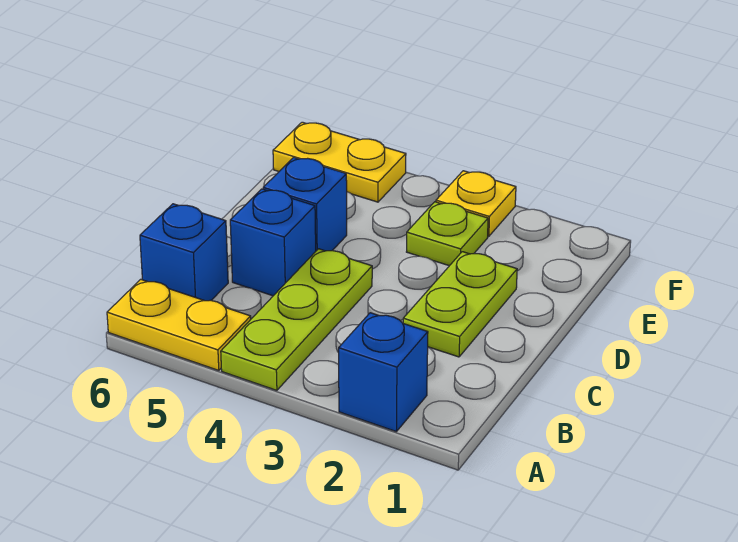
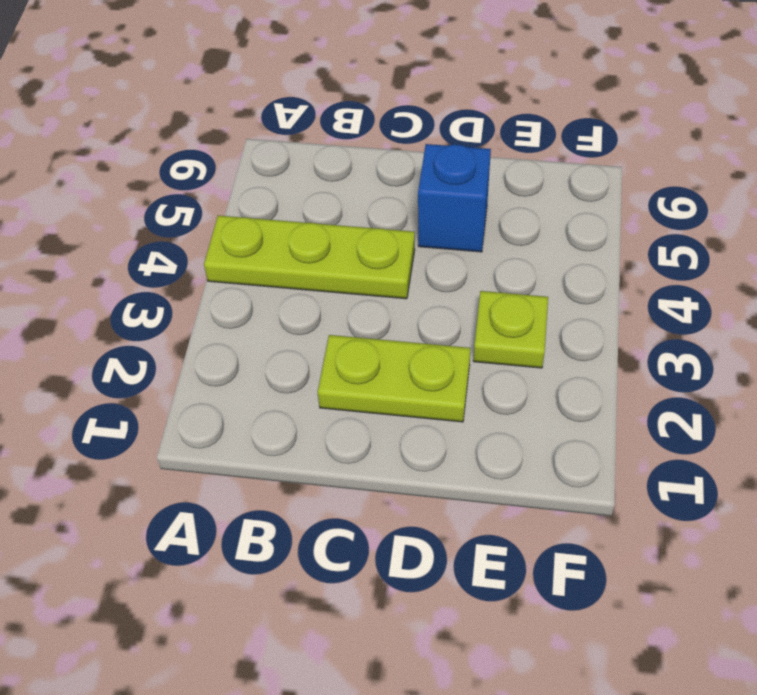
none -> blue brick A2 level 1
none -> yellow plate A5:A6 level 1

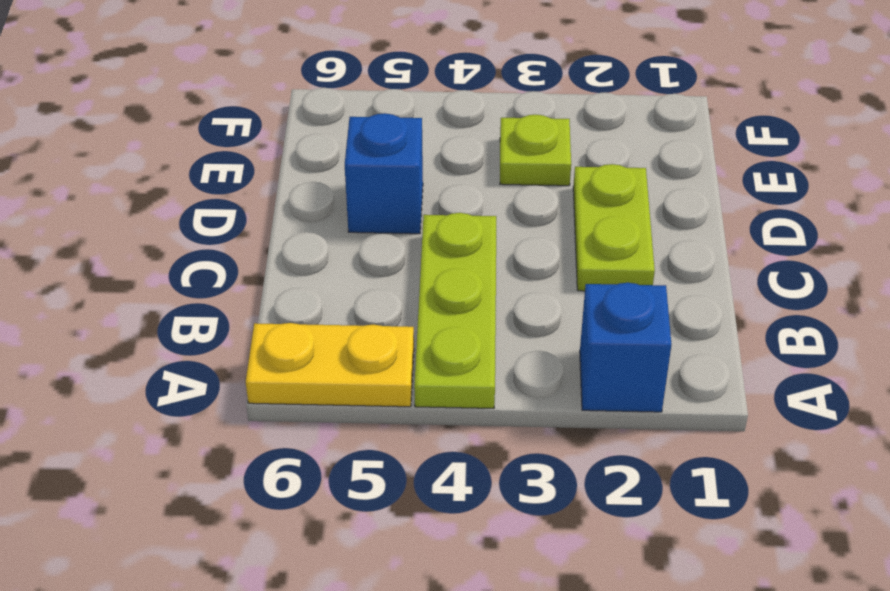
none -> blue brick B6 level 1
none -> blue brick C5 level 1

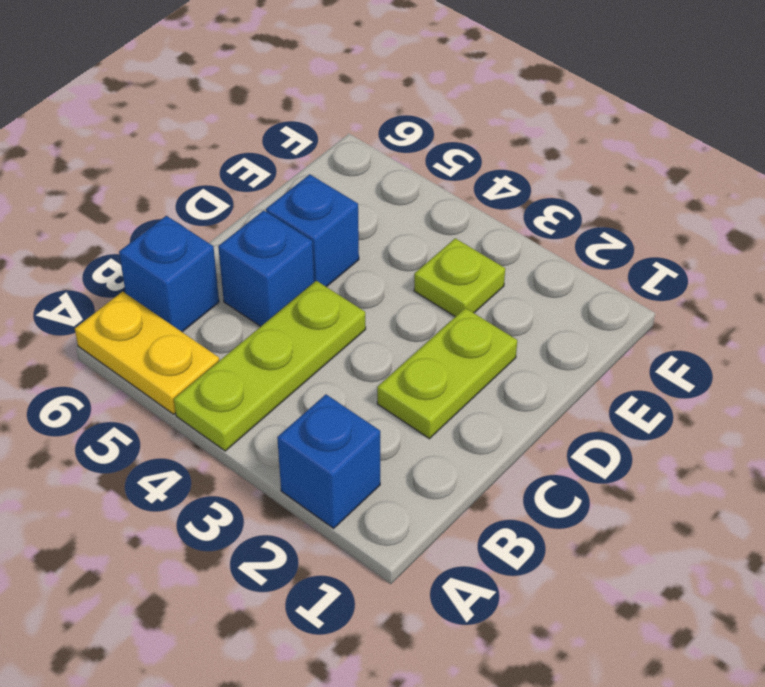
none -> yellow plate F3 level 1
none -> yellow plate F5:F6 level 1

